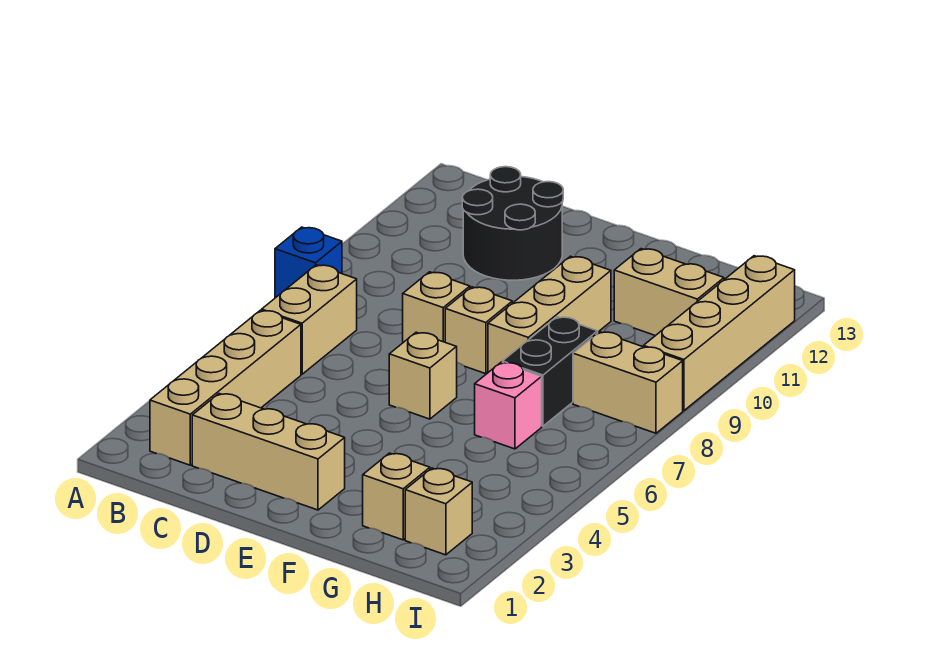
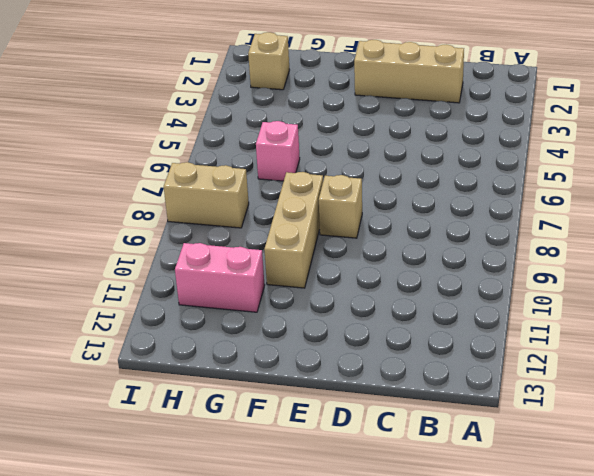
pink brick G11:H11 level 1 -> tan brick G11:H11 level 1
none -> blue brick A8 level 1
none -> tan brick B2:B5 level 1
none -> tan brick B6:B7 level 1

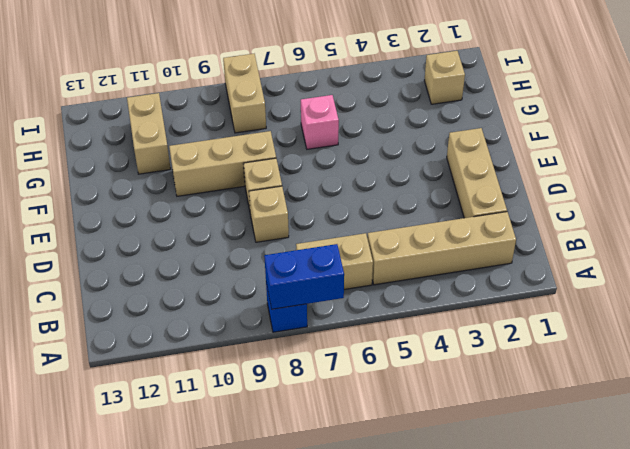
blue brick A7:A8 level 2 -> none
none -> black round brick C11:D12 level 1
none -> tan brick E6 level 1
none -> tan brick G2 level 1

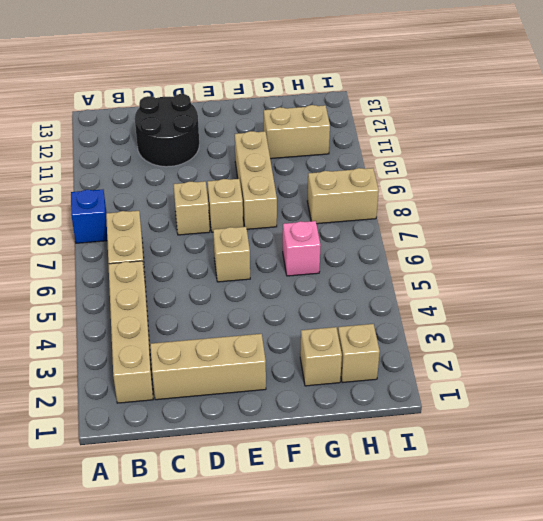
none -> black brick G7:G8 level 1
none -> tan brick I9:I12 level 1

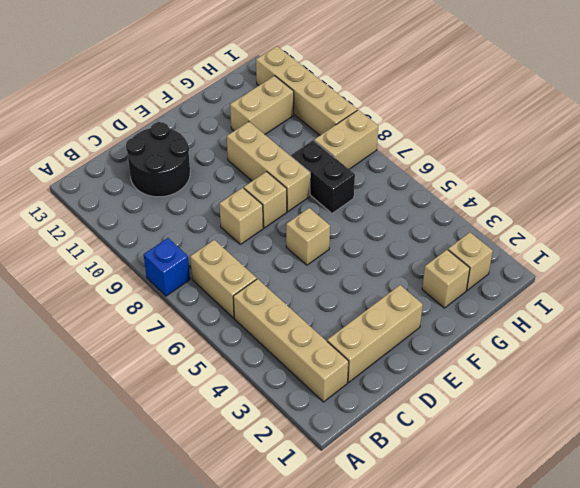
none -> pink brick G6 level 1

